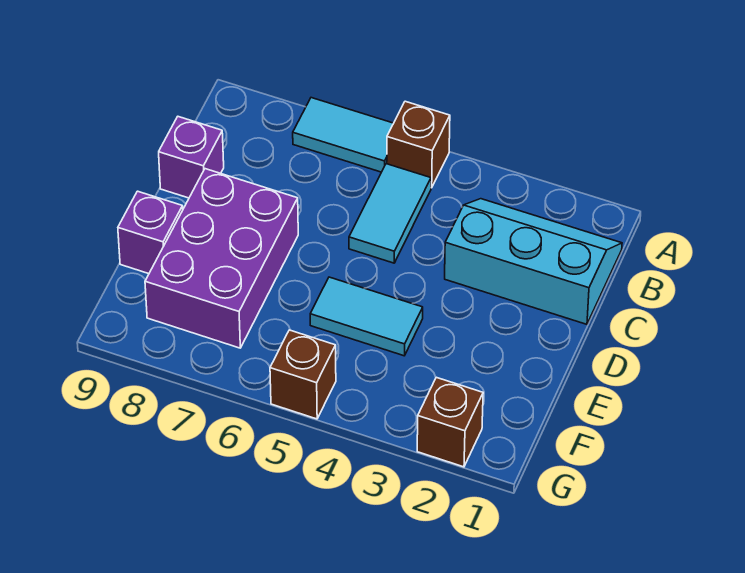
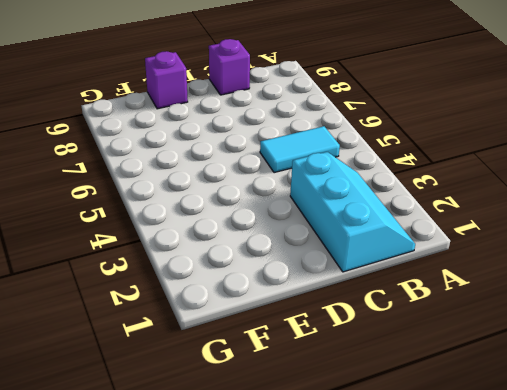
none -> brown brick A5 level 1
none -> cyan tile A6:A7 level 1

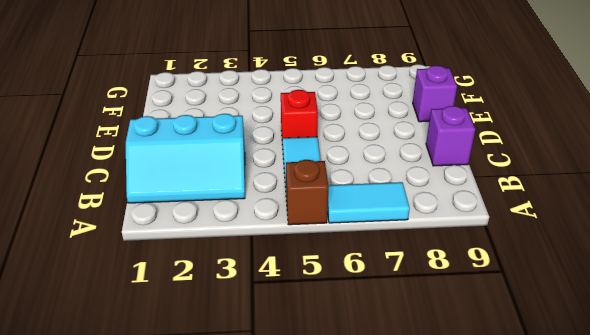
red brick D5 level 1 -> none
none -> purple brick D7:F8 level 1
none -> cyan tile E4:E5 level 1

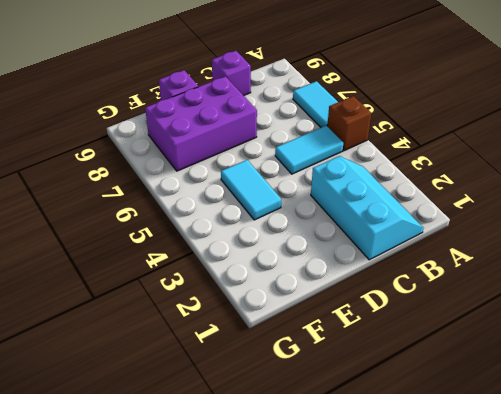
none -> brown brick G2 level 1
none -> brown brick G5 level 1

